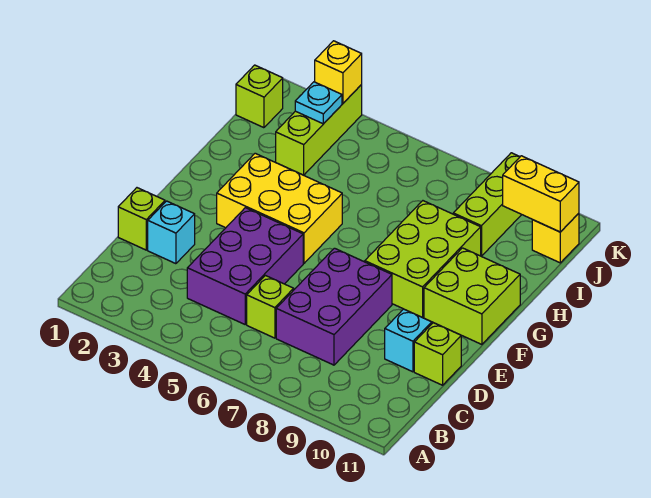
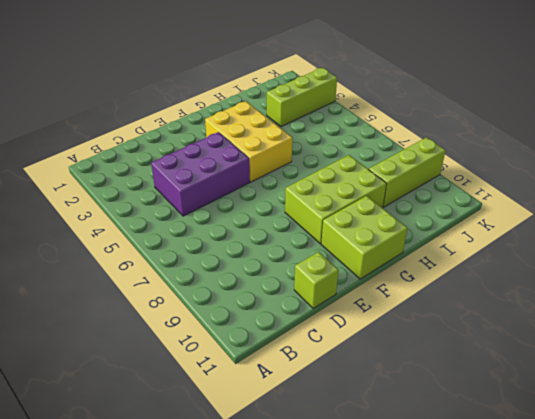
none -> lime brick C6 level 1
none -> purple brick C7:E8 level 1
none -> lime brick D1 level 1

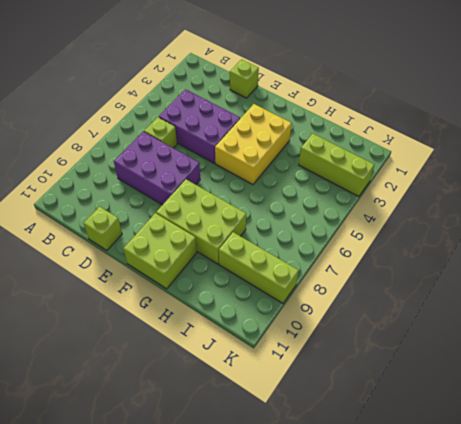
none -> cyan brick D2 level 1
none -> cyan brick D10 level 1
none -> lime brick J1 level 1

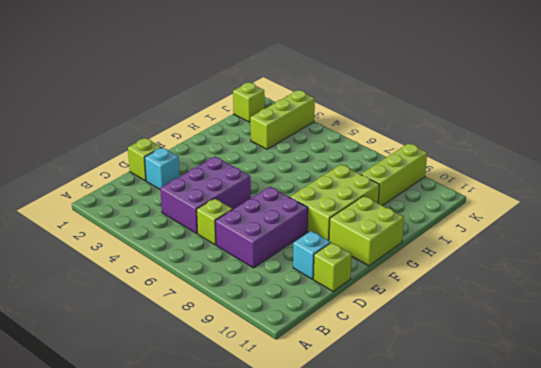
none -> yellow brick F3:G5 level 1
none -> yellow brick J11 level 1
none -> cyan plate J3 level 2

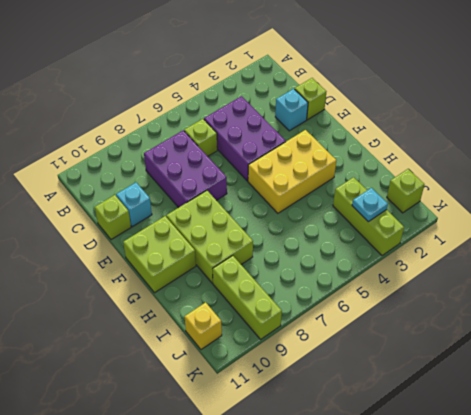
none -> yellow brick J10:J11 level 2
none -> yellow brick K3 level 2

